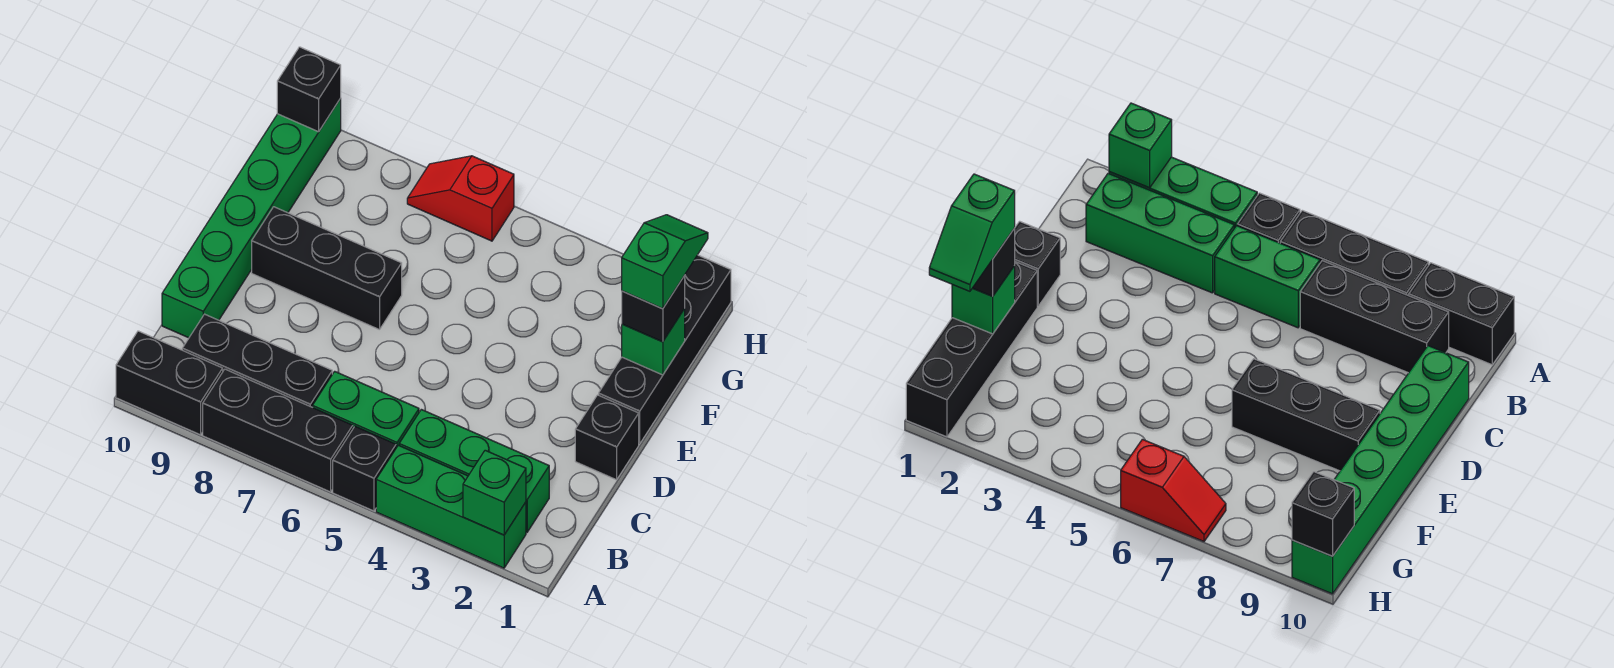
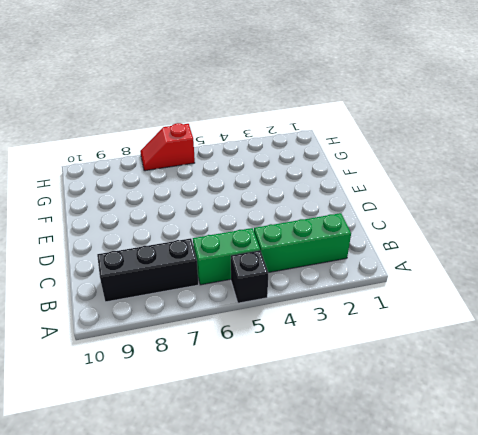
none -> green brick A2:A4 level 1
none -> black brick A6:A8 level 1
none -> black brick A9:A10 level 1

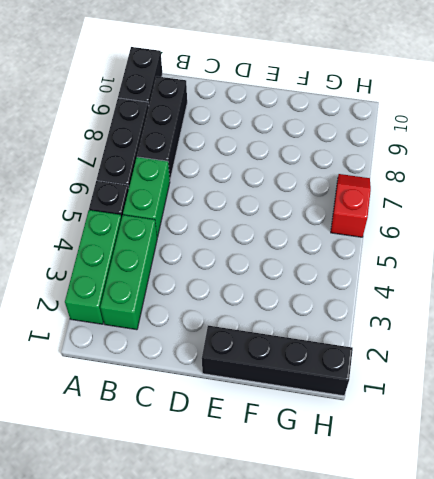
none -> green brick C10:H10 level 1
none -> black brick D1 level 1
none -> black brick E7:E9 level 1

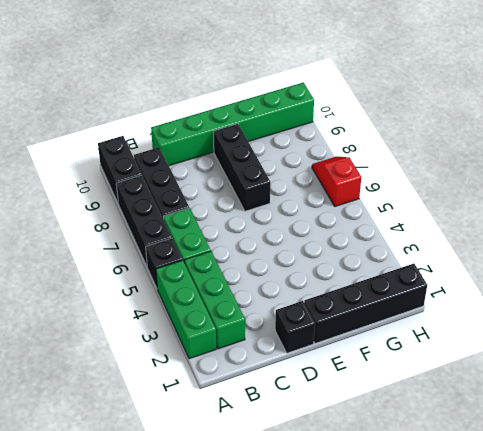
none -> green brick A2 level 2
none -> green brick F1 level 2
none -> black brick H10 level 2

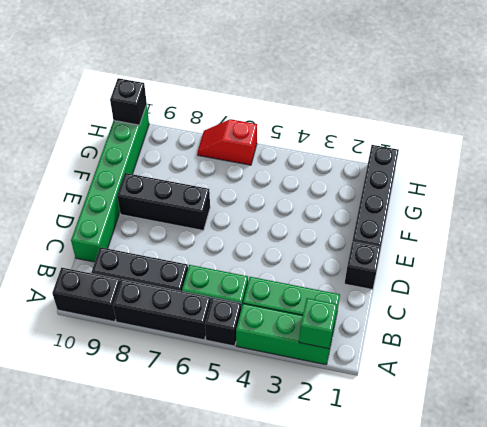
none -> green brick F1 level 2
none -> black brick F1 level 3
none -> green slope F1:G1 level 4 top F

